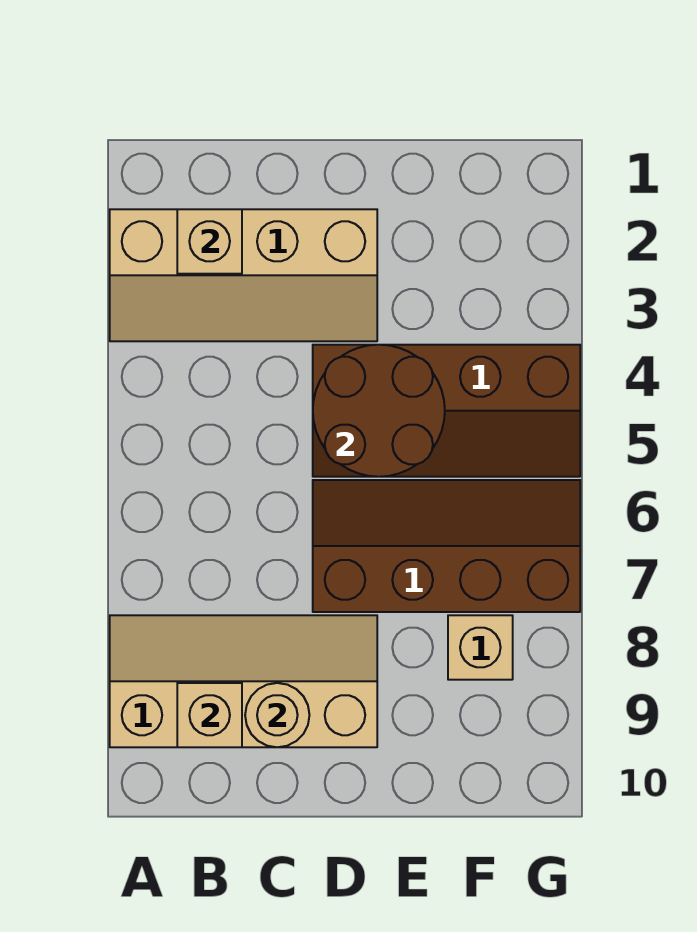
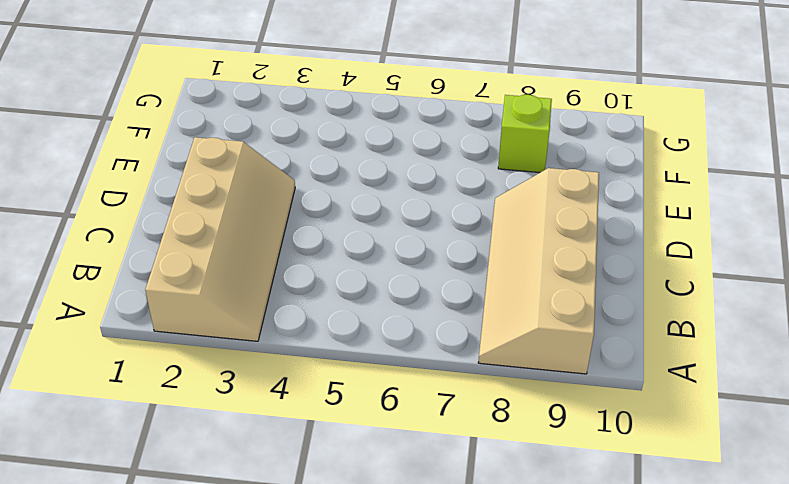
lime brick F8 level 1 -> tan brick F8 level 1
none -> brown slope D4:G5 level 1 top 4
none -> brown slope D6:G7 level 1 top 7

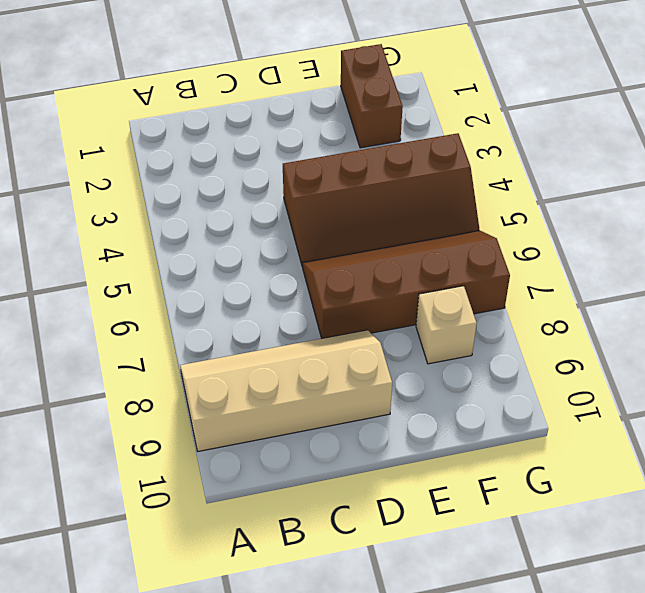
brown brick F1:F2 level 1 -> none
none -> tan slope A2:D3 level 1 top 2
none -> tan brick B2 level 2

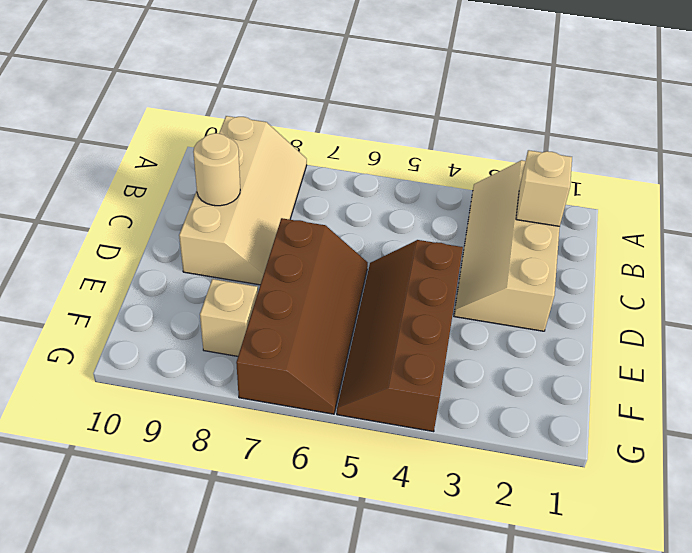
none -> tan brick B9 level 2
none -> brown round brick D4:E5 level 2

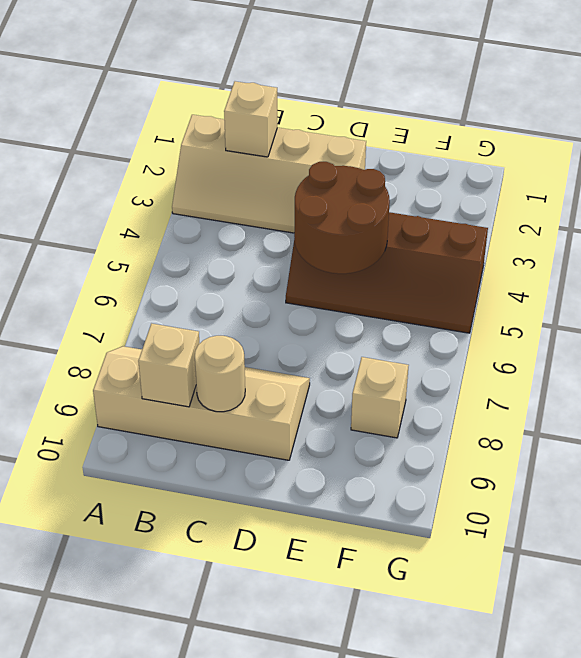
none -> brown slope D6:G7 level 1 top 7

